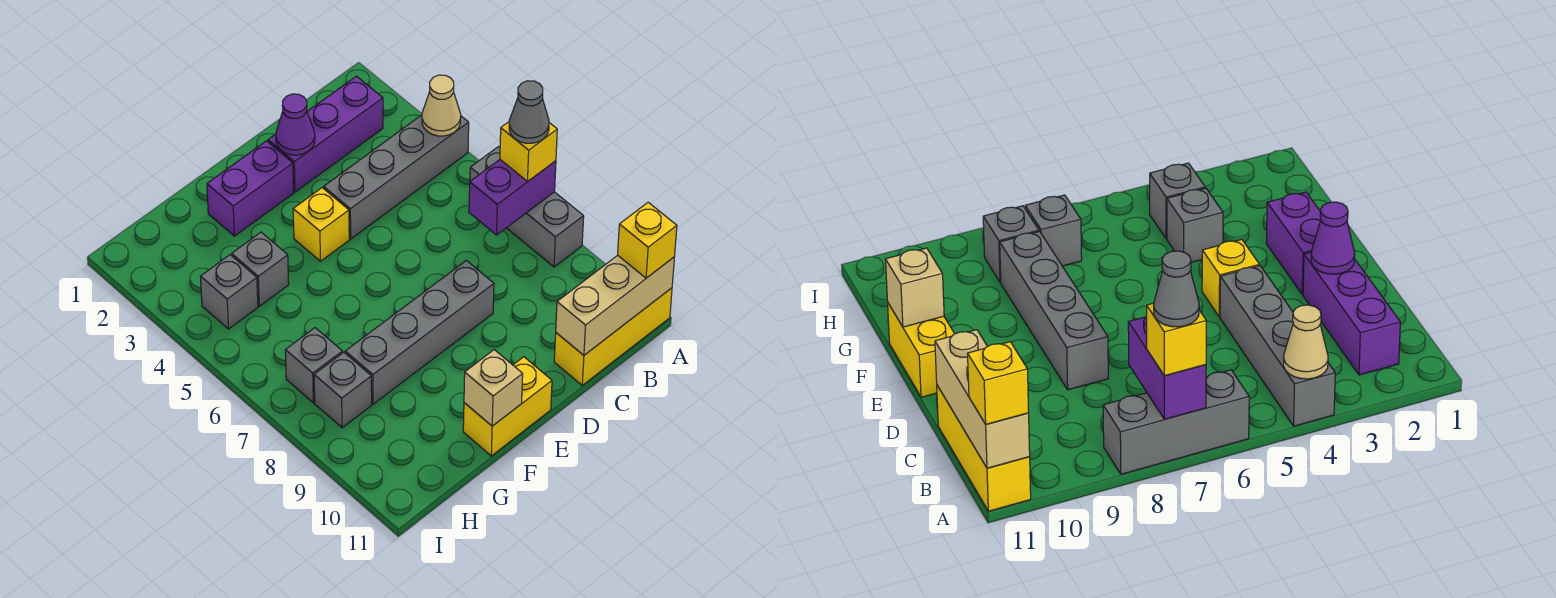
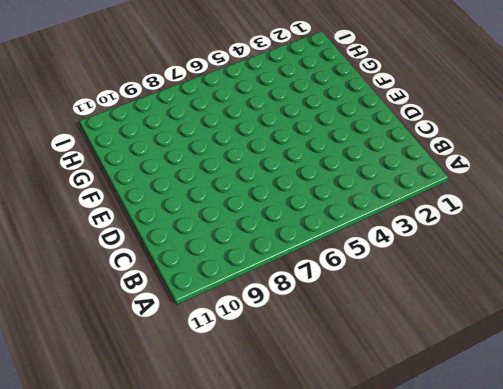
none -> grey brick A4:D4 level 1
none -> grey brick A6:A8 level 1
none -> yellow brick A11:C11 level 1

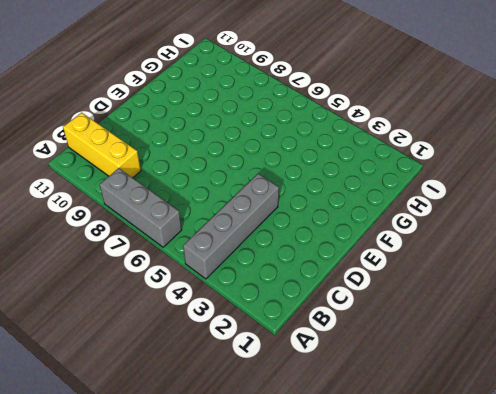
yellow brick B9:B11 level 1 -> yellow brick A11:C11 level 1
none -> purple brick B2:D2 level 1
none -> grey brick D8:G8 level 1
none -> purple brick E2:F2 level 1

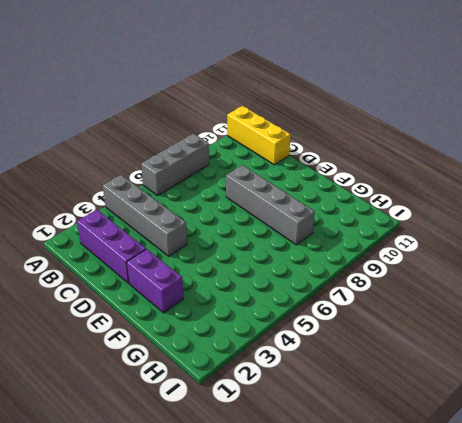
none -> yellow brick E4 level 1
none -> yellow brick E11:F11 level 1
none -> grey brick G4 level 1

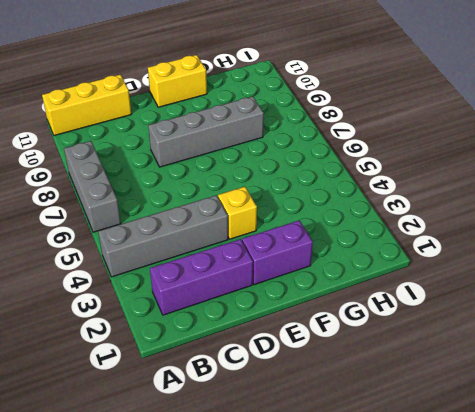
none -> grey brick G4 level 1
none -> grey brick H4 level 1
none -> grey brick H7 level 1

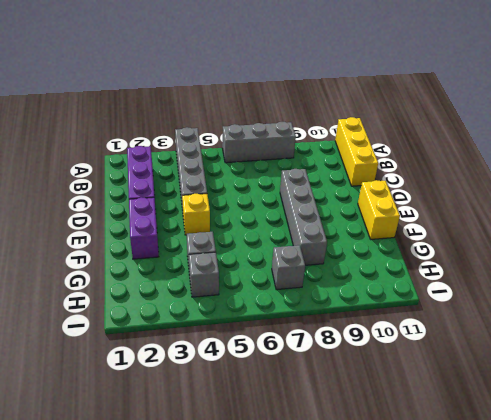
none -> grey brick H8 level 1
none -> tan cone A4 level 2
none -> purple brick A7:B7 level 2

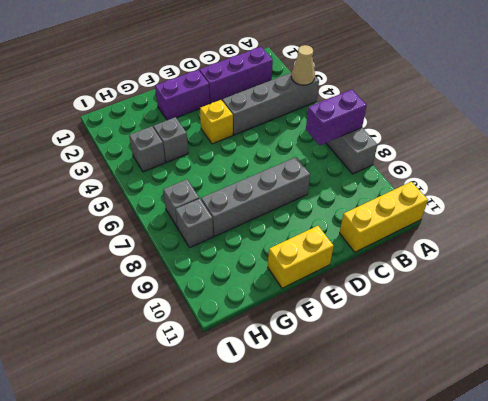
none -> tan brick A11:C11 level 2
none -> purple cone D2 level 2
none -> tan brick F11 level 2

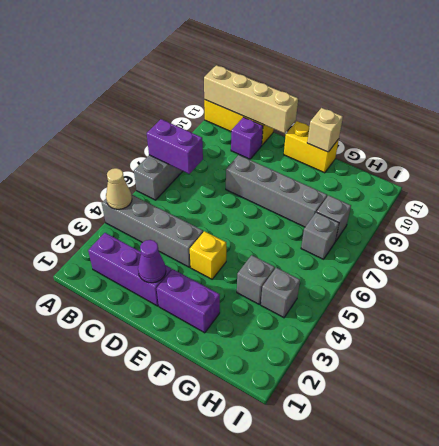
tan brick A11:D11 level 2 -> tan brick A11:C11 level 2
purple brick C10 level 1 -> none
none -> yellow brick A7 level 3
none -> yellow brick A11 level 3
none -> grey cone A7 level 4

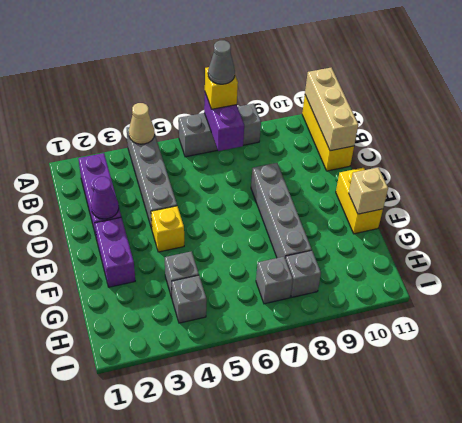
none -> yellow brick A11 level 3

